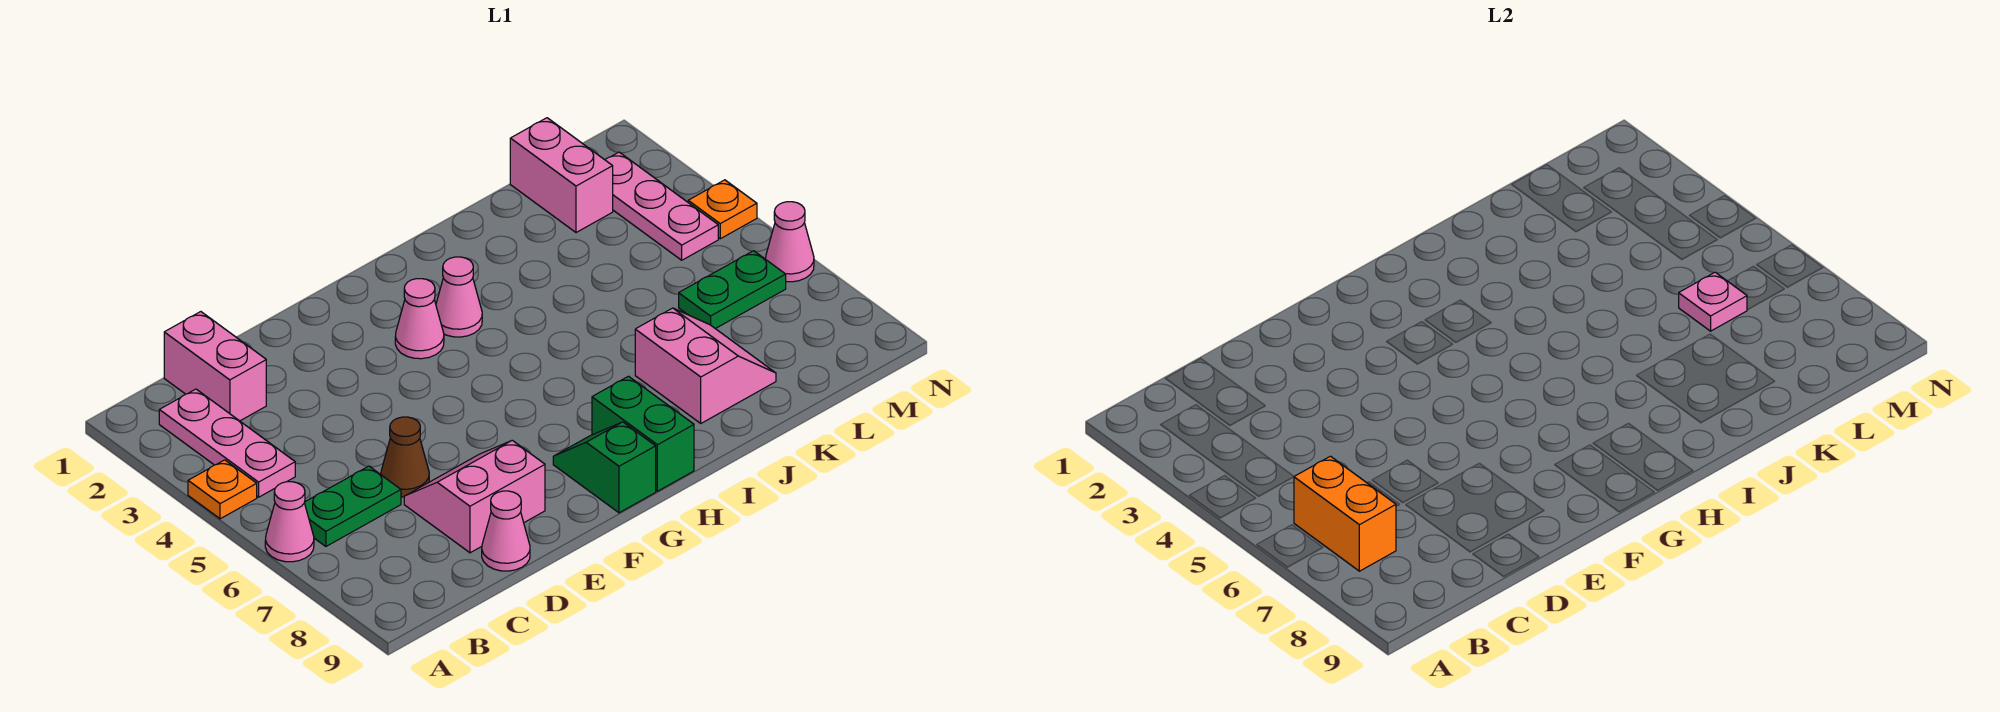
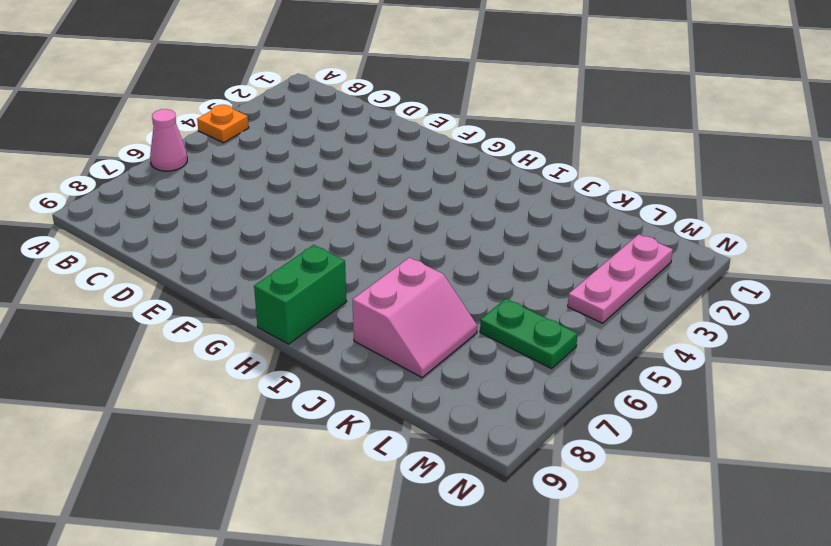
none -> pink plate B2:B4 level 1
none -> green plate B6:C6 level 1
none -> pink brick C1:C2 level 1

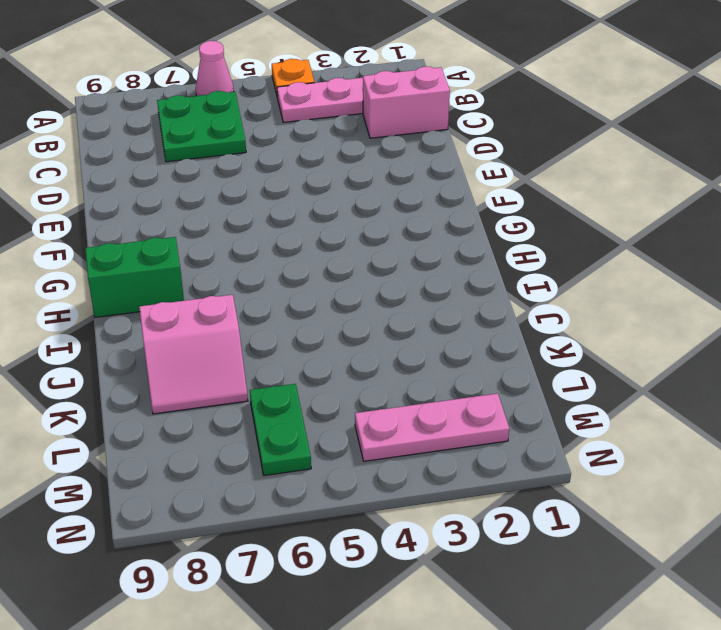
green plate B6:C7 level 1 -> green plate B6:C6 level 1
none -> brown cone D6 level 1
none -> pink slope D7:E8 level 1 top 8
none -> pink cone D9 level 1

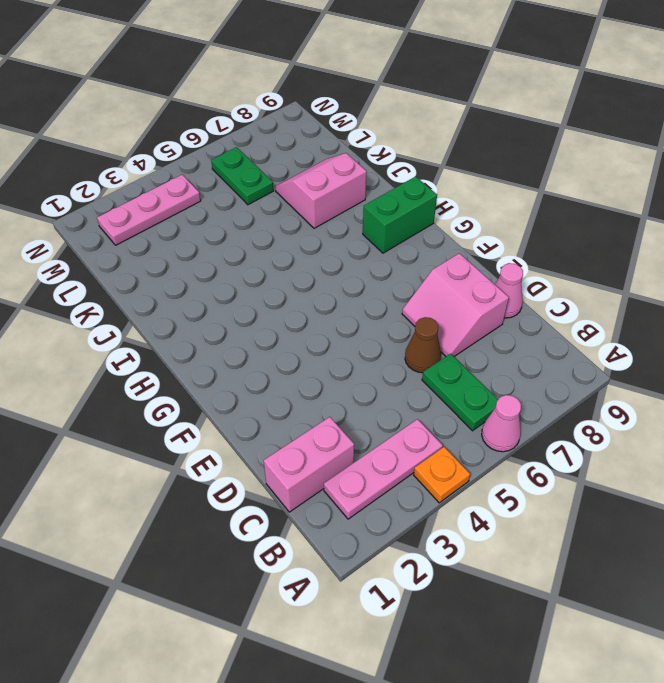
none -> pink cone G3 level 1
none -> green slope G8:G9 level 1 top 9
none -> pink cone H3 level 1

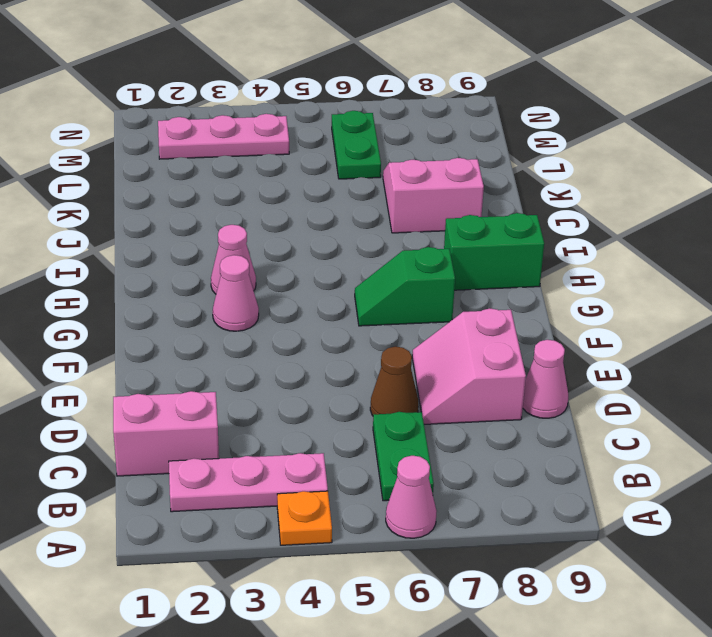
green slope G6:G7 level 1 top 7 -> green slope G8:G9 level 1 top 9
none -> pink brick L1:L2 level 1
none -> orange plate N4 level 1
none -> pink cone N6 level 1

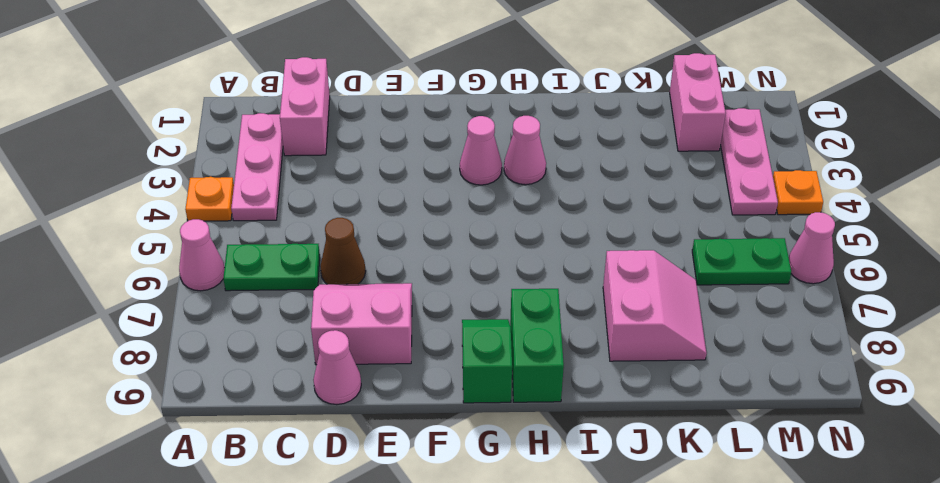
none -> orange brick B6:B7 level 2
none -> pink plate L6 level 2

